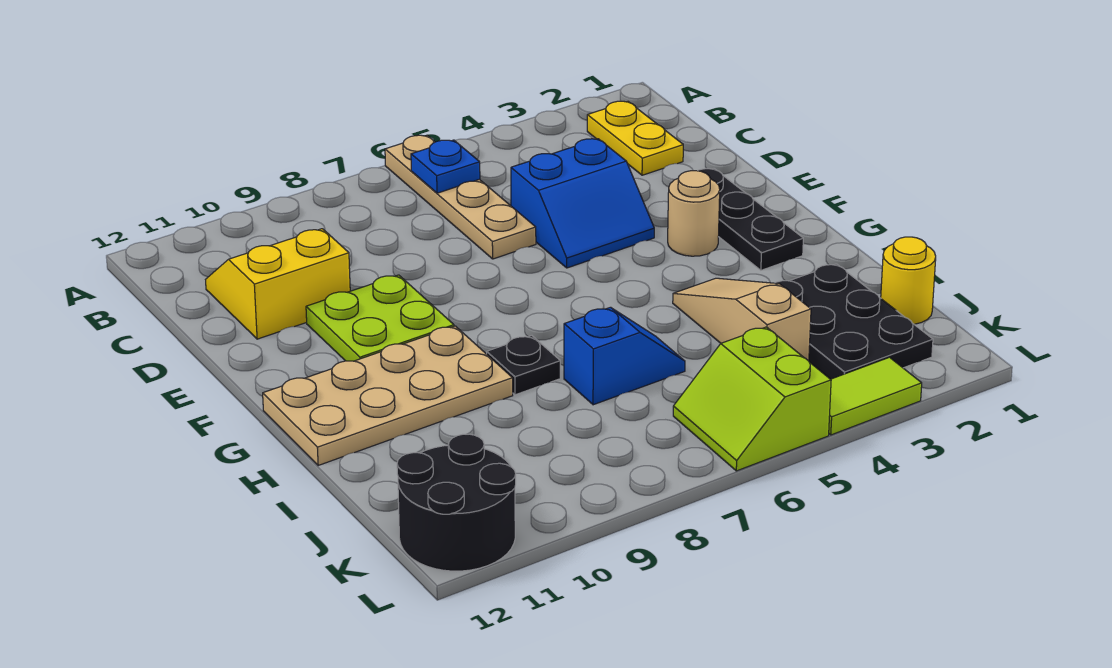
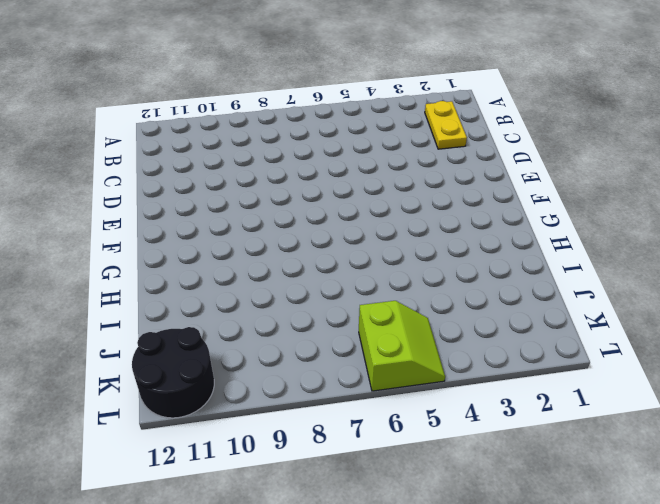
lime slope K5:L6 level 1 top 6 -> lime slope K5:L6 level 1 top 5
none -> tan plate A6:D6 level 1
none -> yellow slope C10:D11 level 1 top D
none -> blue slope D4:E5 level 1 top D

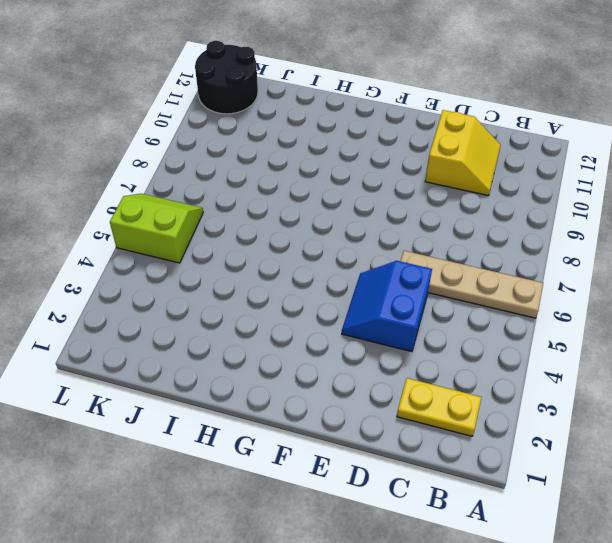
none -> black plate E2:G2 level 1
none -> lime plate E9:F10 level 1
none -> tan round brick F3 level 1

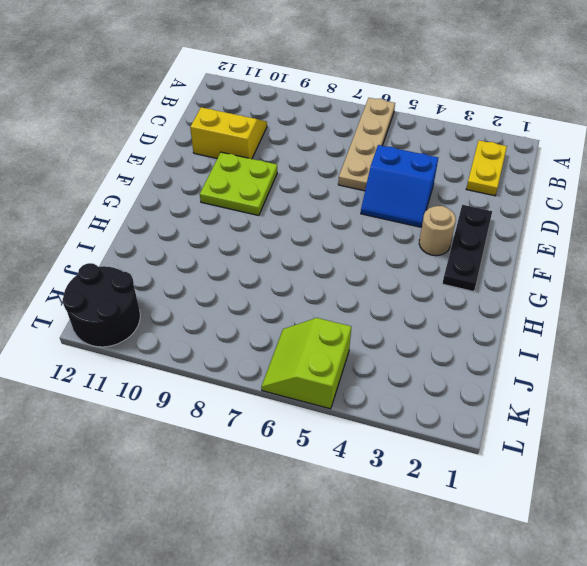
none -> tan plate G9:H12 level 1
none -> tan slope H4:J4 level 1 top J
none -> black plate H8 level 1

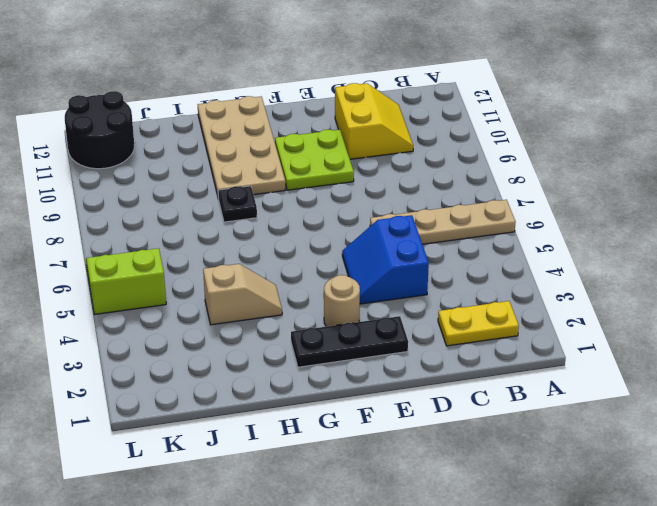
tan slope H4:I4 level 1 top I -> tan slope H4:J4 level 1 top J
none -> black plate I2:K3 level 1
none -> blue slope I6:I7 level 1 top 7
none -> yellow round brick J1 level 1

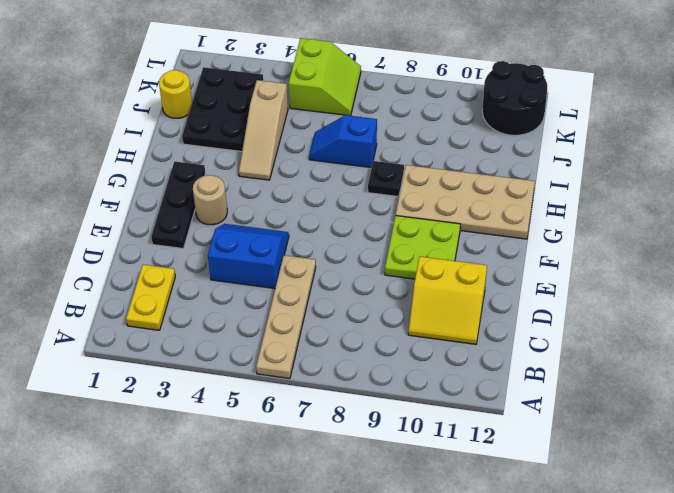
none -> lime tile L3:L4 level 1
none -> blue plate B6 level 2

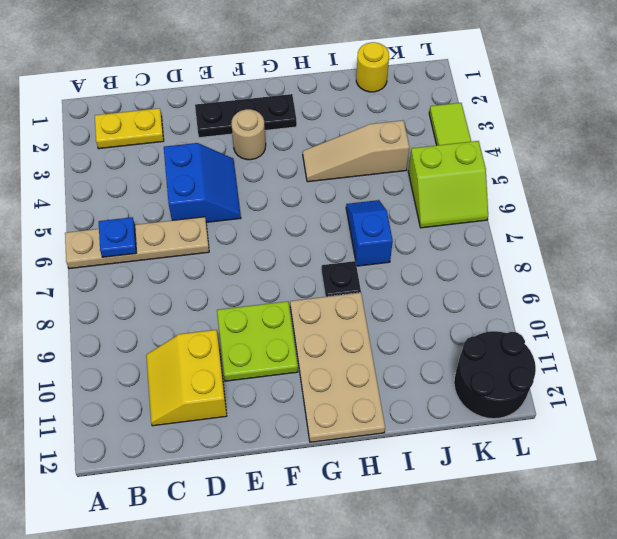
none -> black plate I2:K3 level 1

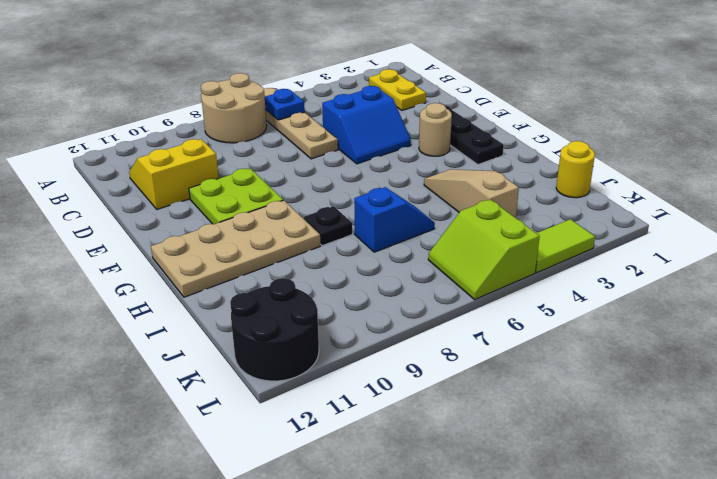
tan round brick A7:B8 level 1 -> none
none -> black plate I2:K3 level 1

